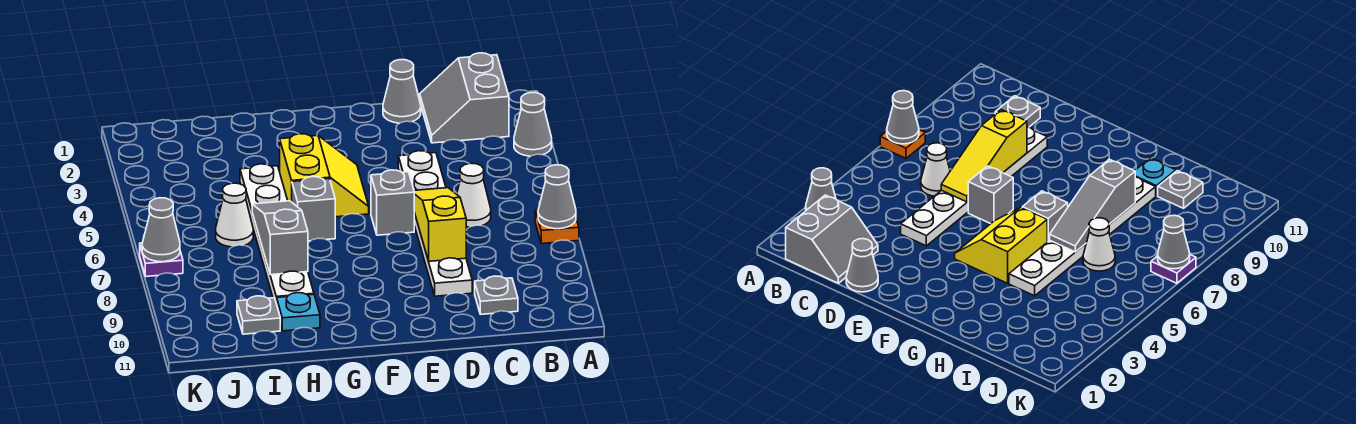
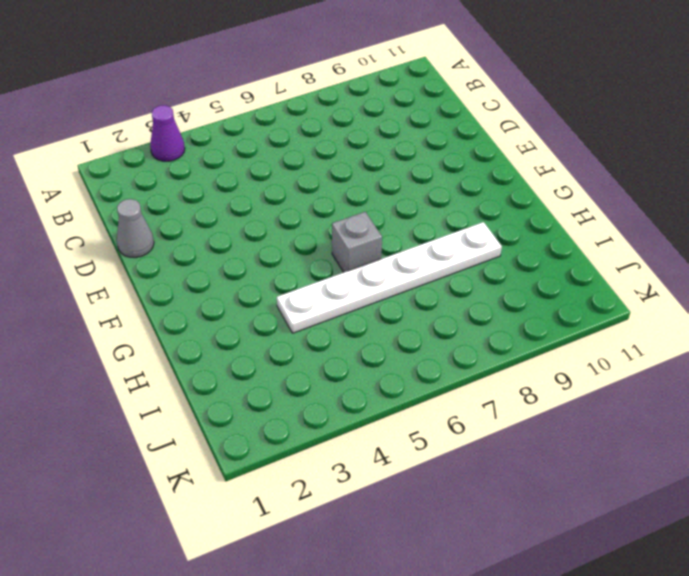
purple cone A3 level 1 -> grey cone A3 level 1
none -> orange plate A7 level 1
none -> grey slope B1:C2 level 1 top B
none -> white cone C6 level 1

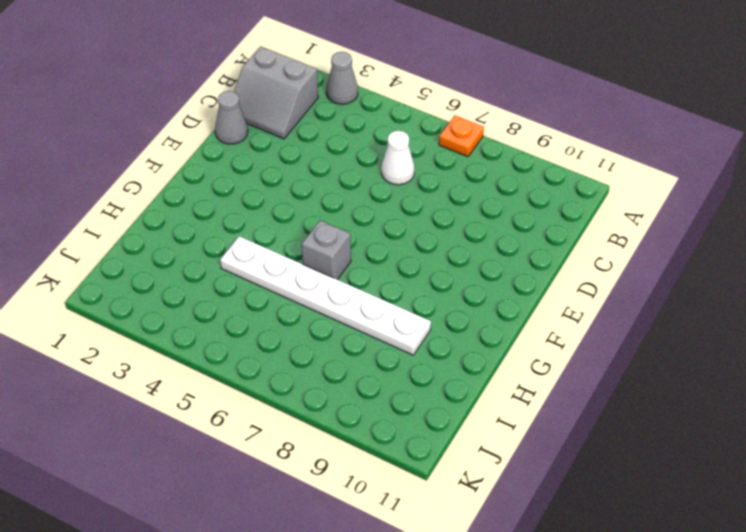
none -> grey plate C10 level 1
none -> white plate D4:D9 level 1
none -> grey brick E6 level 1

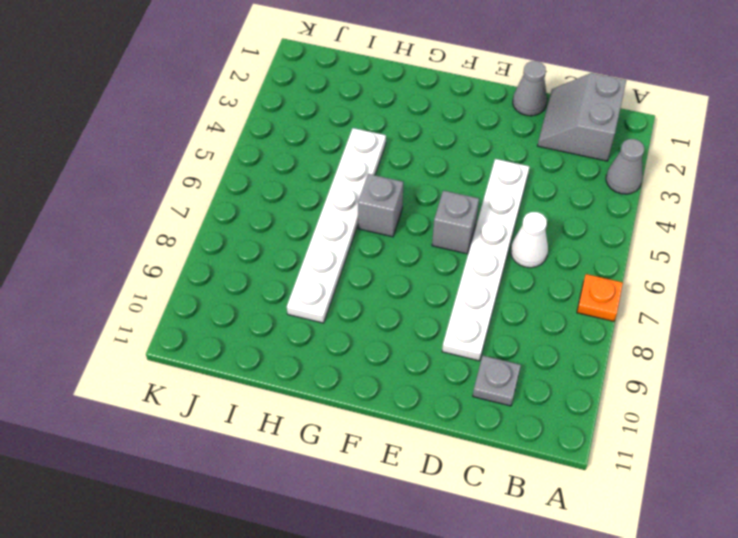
none -> yellow slope F4:G5 level 1 top G
none -> cyan plate H10 level 1
none -> white cone I6 level 1

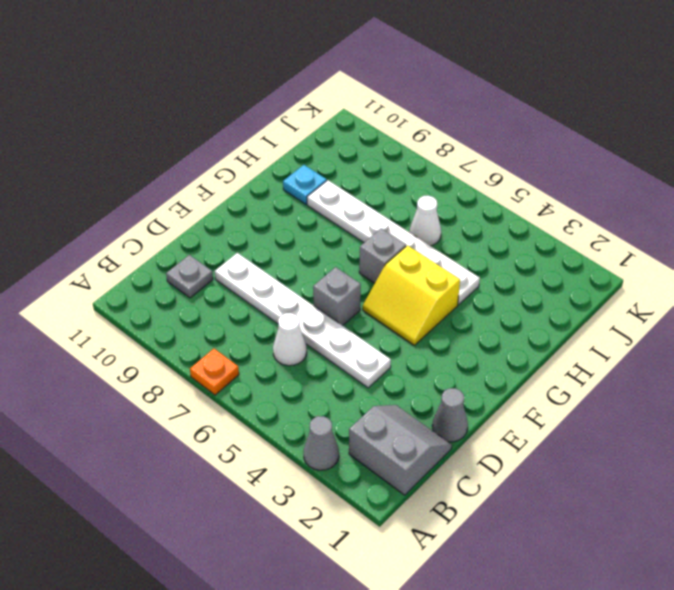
none -> grey plate I10 level 1
none -> purple plate K7 level 1
none -> grey cone A7 level 2

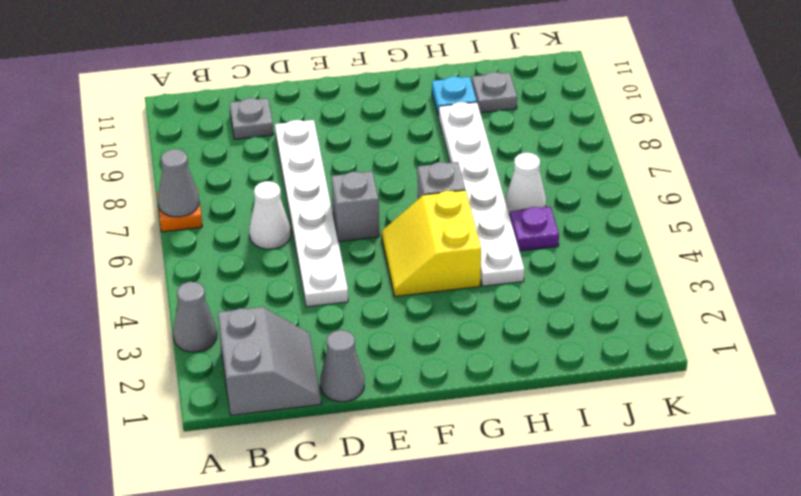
purple plate I5 level 1 -> purple plate K7 level 1
none -> yellow slope D6:D8 level 2 top 8
none -> grey slope H6:H8 level 2 top 8
none -> grey cone K7 level 2

